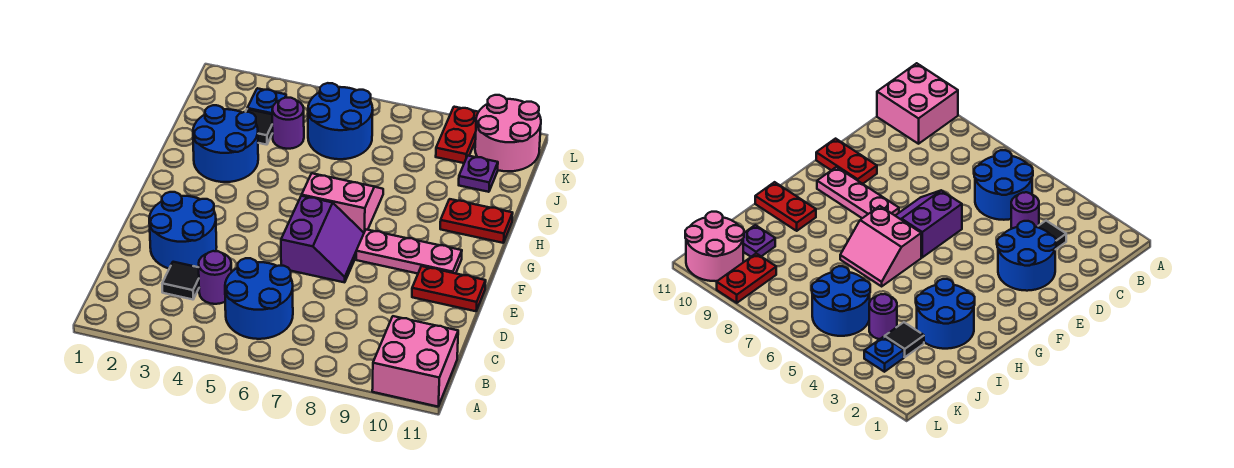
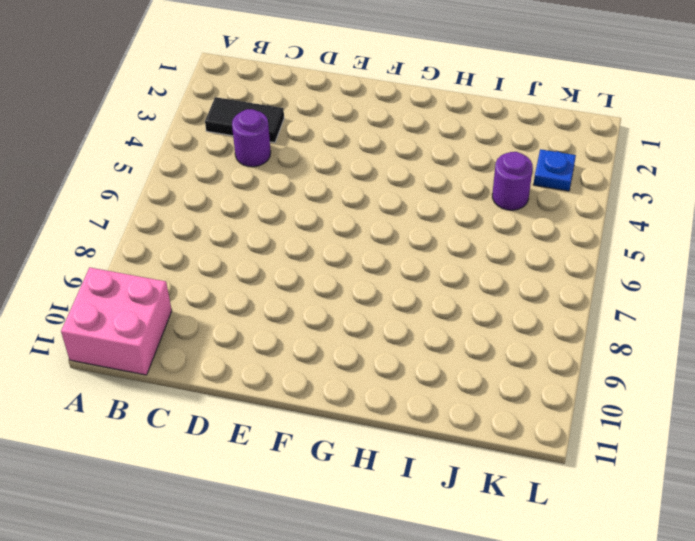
black tile B3:C3 level 1 -> black tile C3 level 1
none -> blue round brick B5:C6 level 1
none -> blue round brick D2:E3 level 1
none -> purple slope E6:F7 level 1 top 6

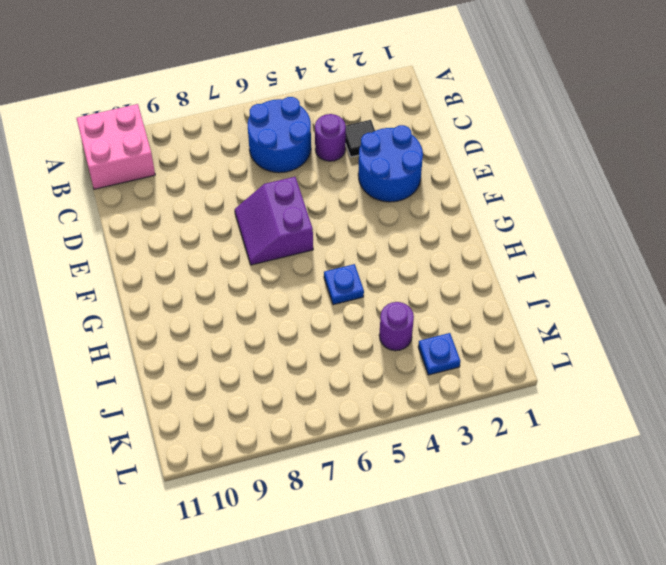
blue plate H5 level 1 -> none
none -> red plate E10:E11 level 1
none -> pink plate F8:F10 level 1
none -> pink slope G6:H7 level 1 top G

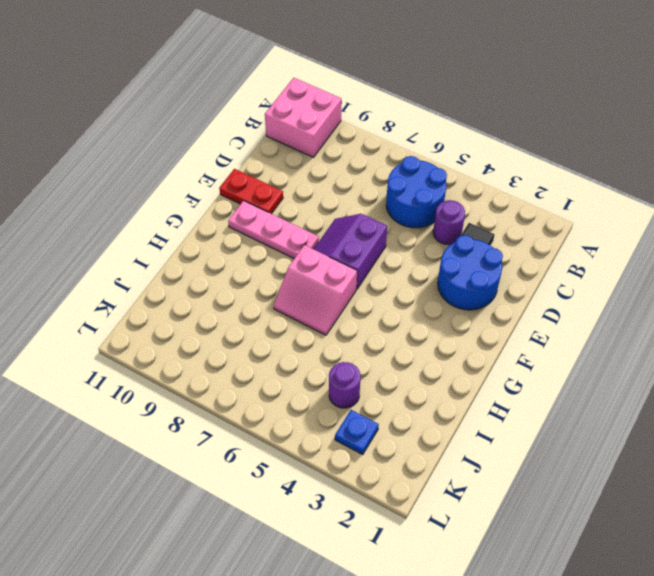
none -> blue round brick H2:I3 level 1
none -> red plate H10:H11 level 1
none -> black tile J3 level 1

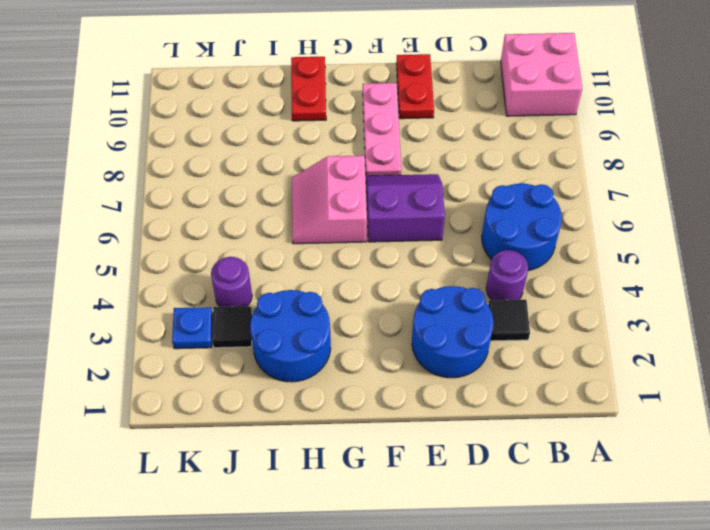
none -> blue round brick J5:K6 level 1
none -> purple plate J10 level 1
none -> red plate K9:L9 level 1

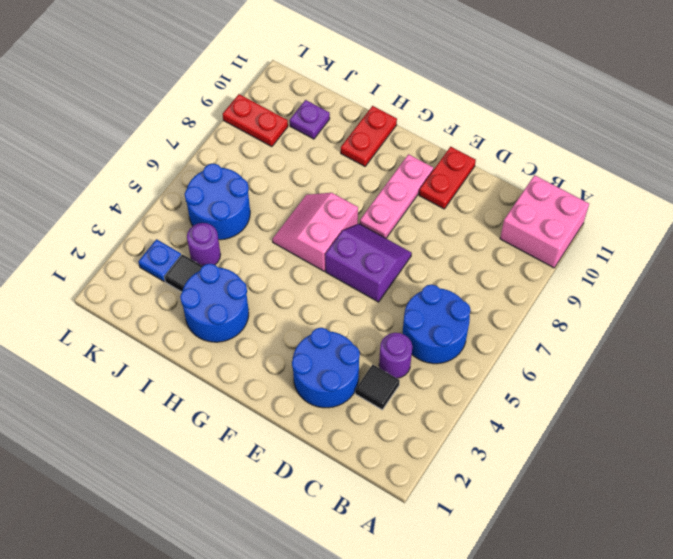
none -> pink round brick K10:L11 level 1

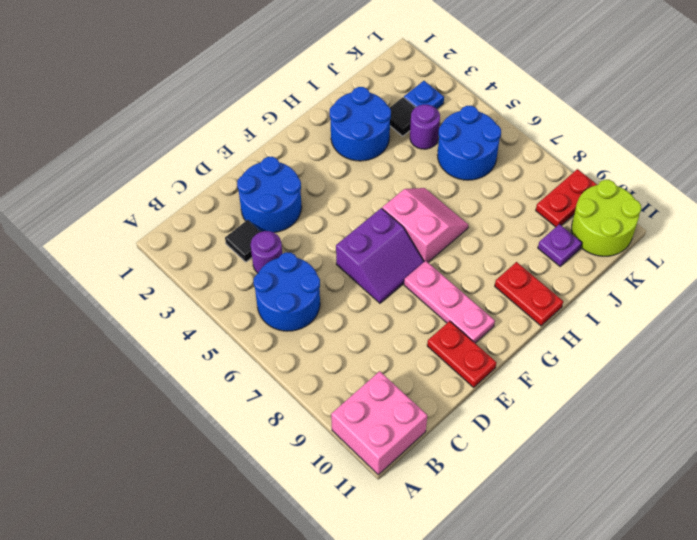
lime round brick K10:L11 level 1 -> pink round brick K10:L11 level 1

